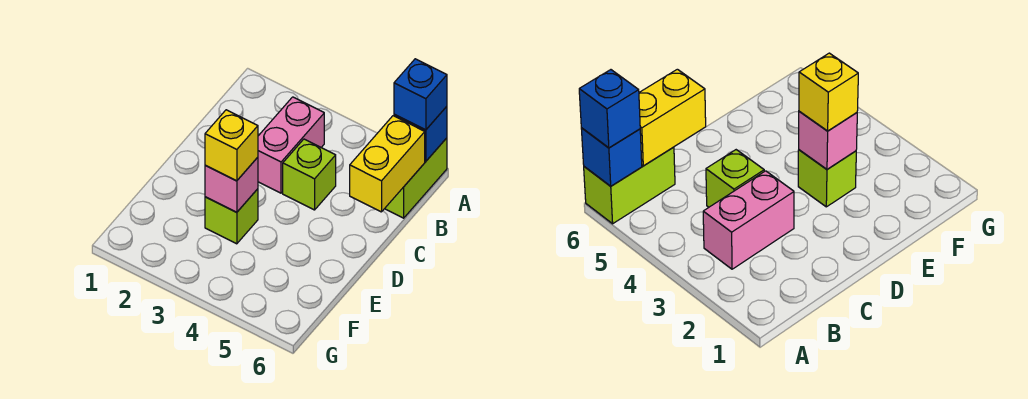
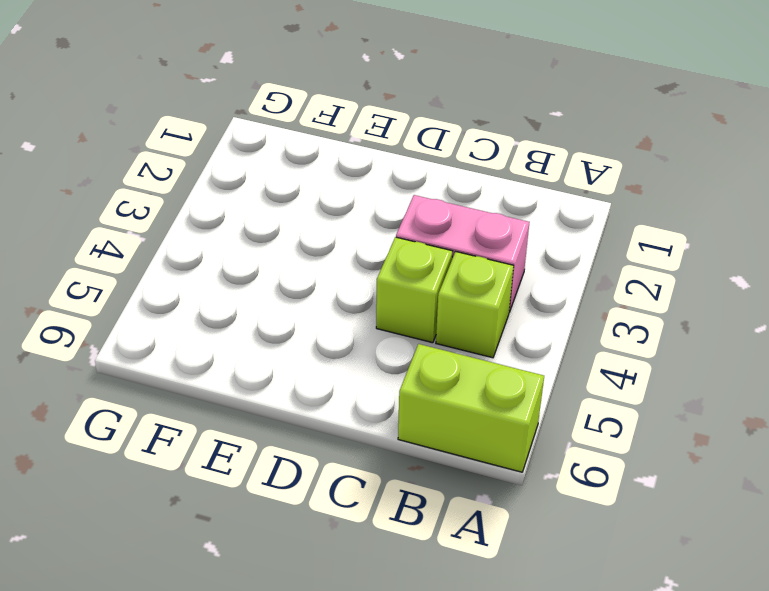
lime brick B4 level 1 -> lime brick E3 level 1
none -> blue brick A6 level 2
none -> yellow brick B6:C6 level 2

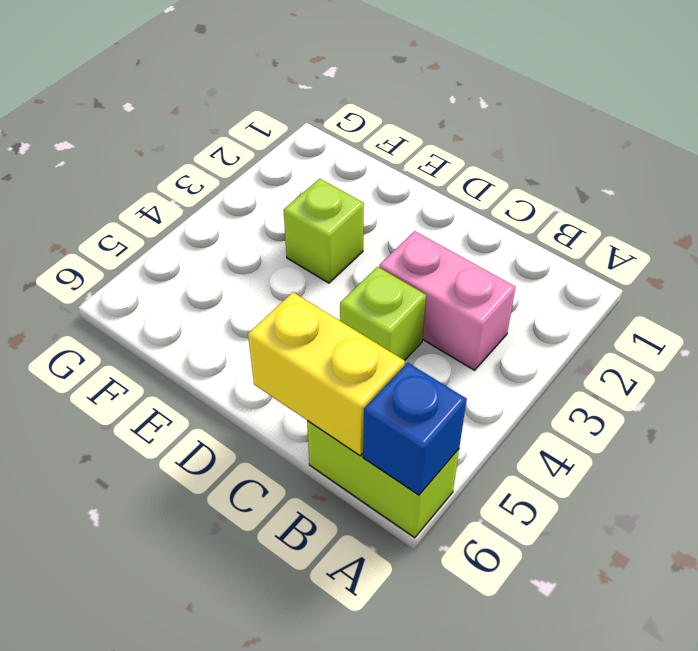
none -> pink brick E3 level 2
none -> blue brick A6 level 3

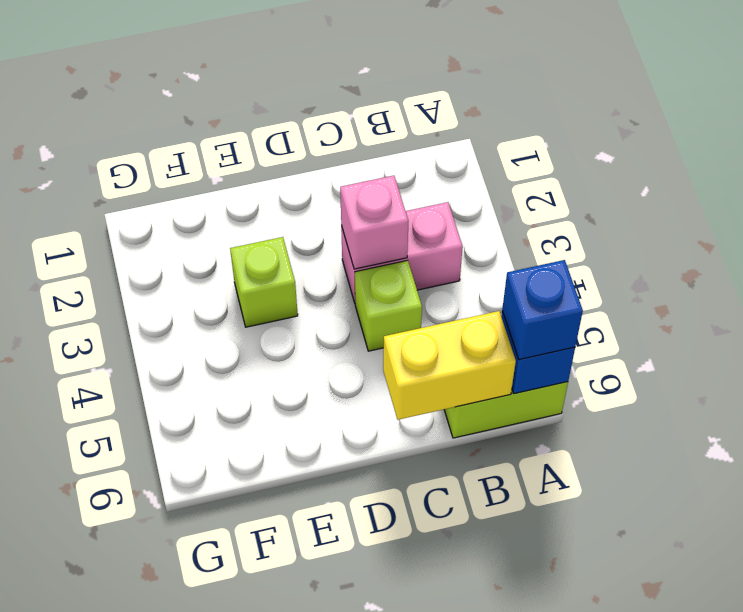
pink brick C3 level 2 -> pink brick E3 level 2
none -> yellow brick E3 level 3

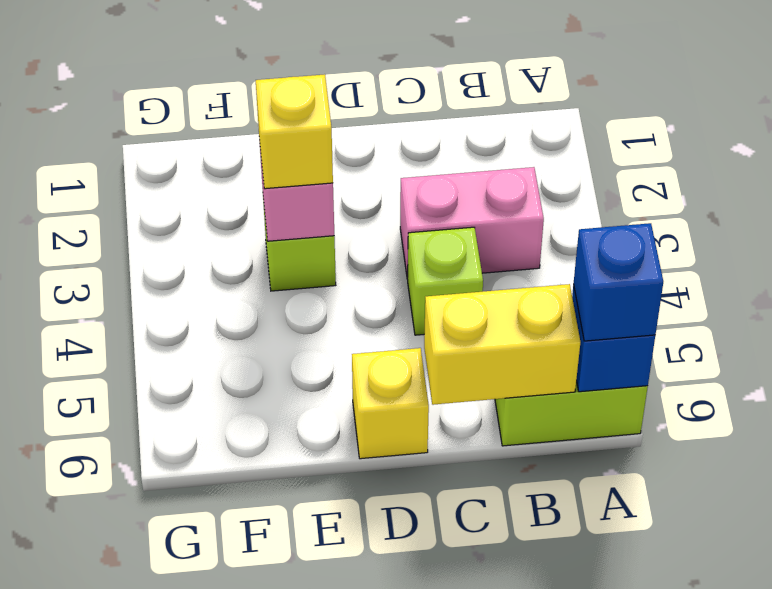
yellow brick D6 level 1 -> none

